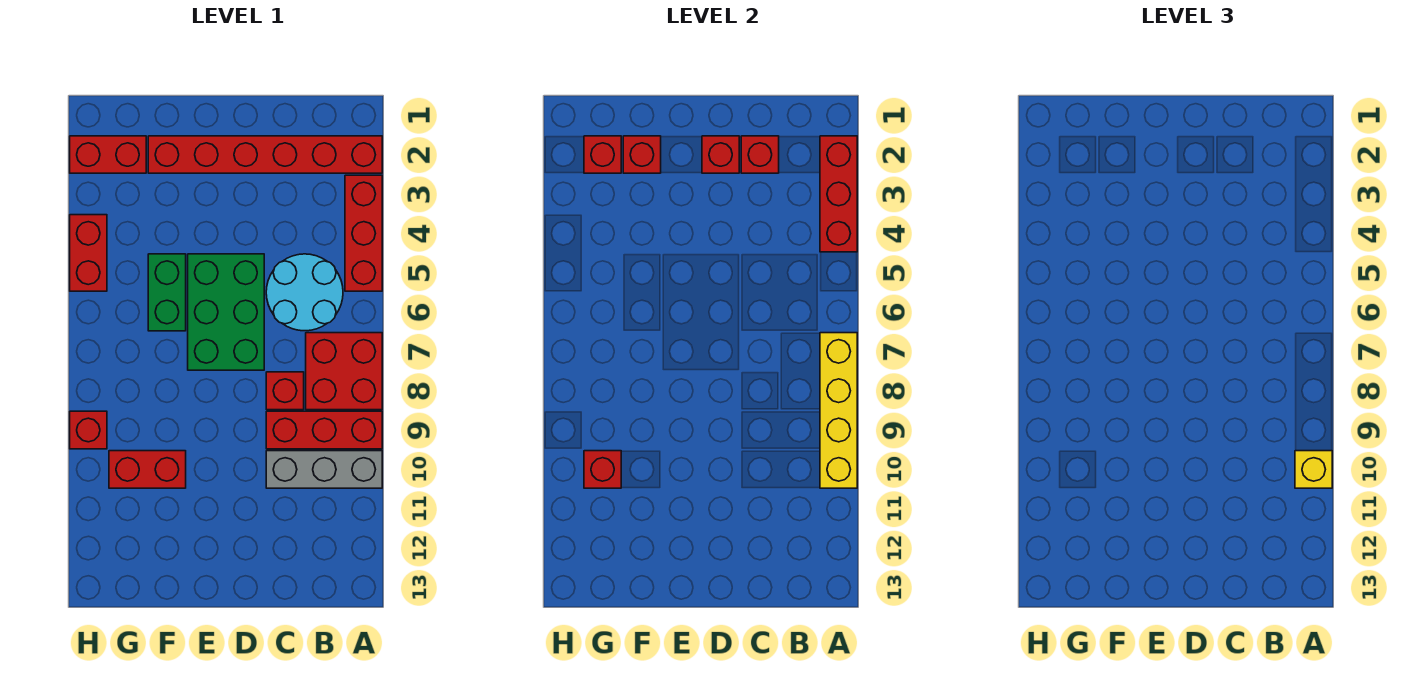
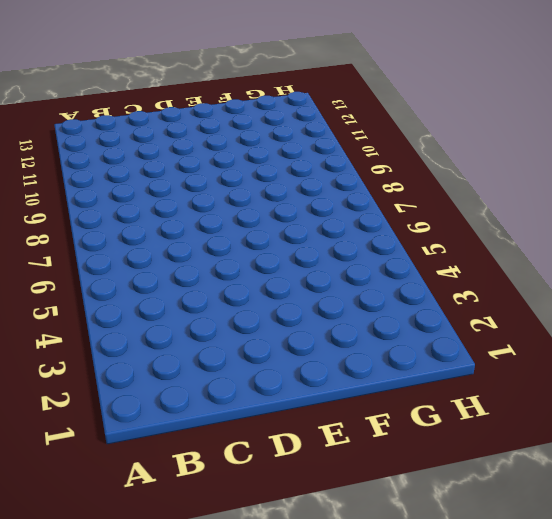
none -> red brick A2:F2 level 1
none -> red brick A3:A5 level 1
none -> red brick A7:B8 level 1

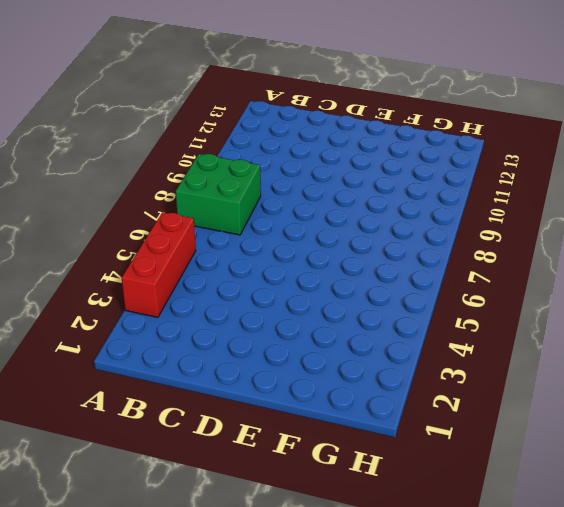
green brick A7:B8 level 1 -> red brick A7:B8 level 1
none -> red brick A2:F2 level 1
none -> red brick A9:C9 level 1
none -> grey brick A10:C10 level 1

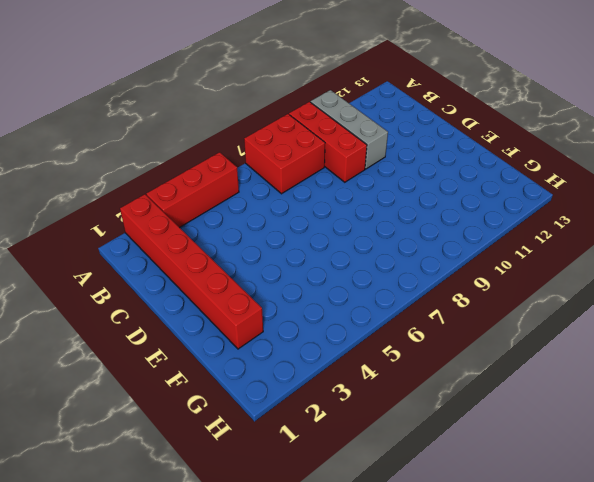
none -> cyan round brick B5:C6 level 1
none -> red brick C8 level 1
none -> green brick D5:E7 level 1

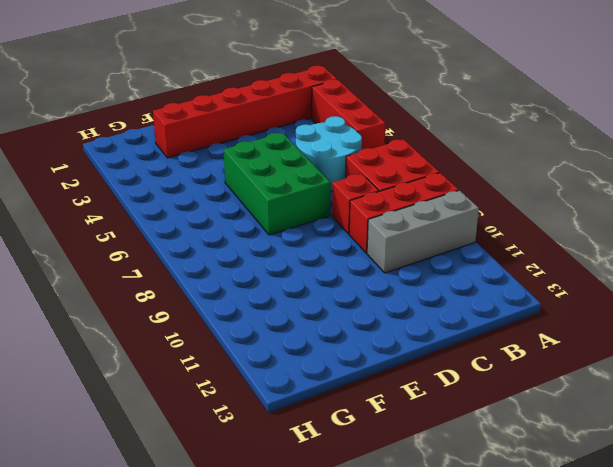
none -> green brick F5:F6 level 1
none -> red brick F10:G10 level 1
none -> red brick G2:H2 level 1

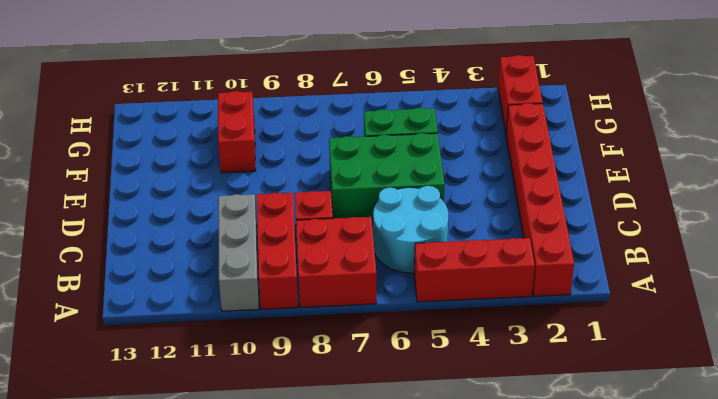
none -> red brick H4:H5 level 1
none -> red brick H9 level 1
none -> red brick A2:A4 level 2

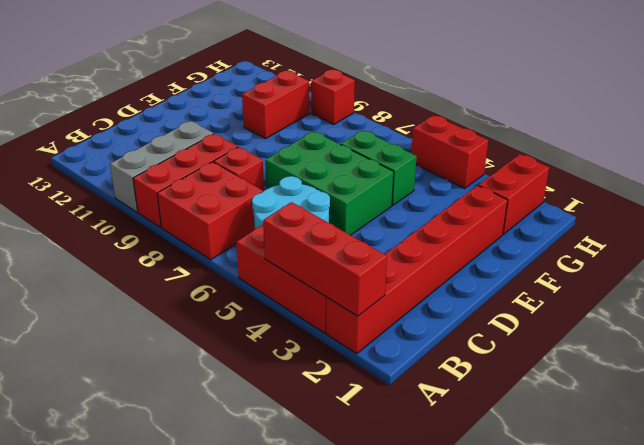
none -> yellow brick A7:A10 level 2
none -> red brick C2 level 2
none -> red brick D2 level 2

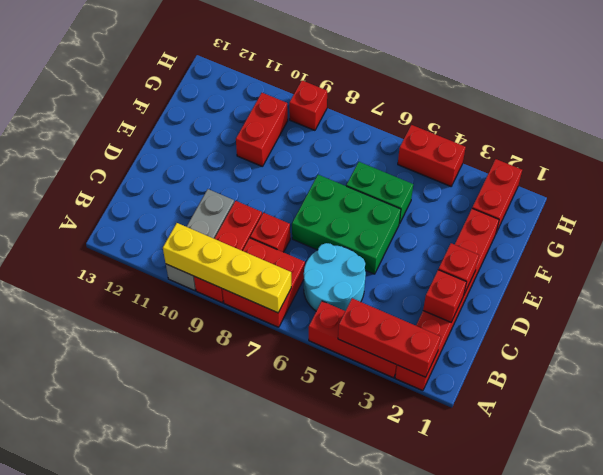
none -> red brick F2 level 2
none -> red brick G2 level 2
none -> red brick G10 level 2

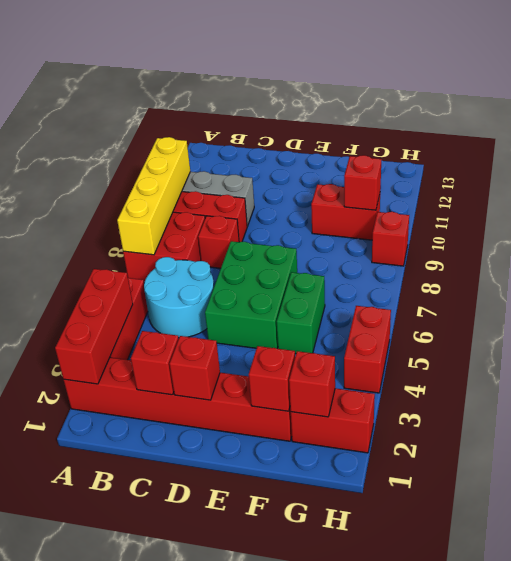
none -> yellow brick A10 level 3

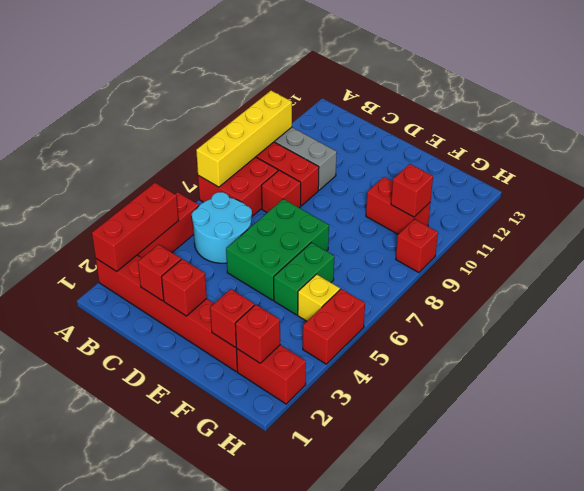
yellow brick G5 level 1 -> yellow brick A10 level 3

